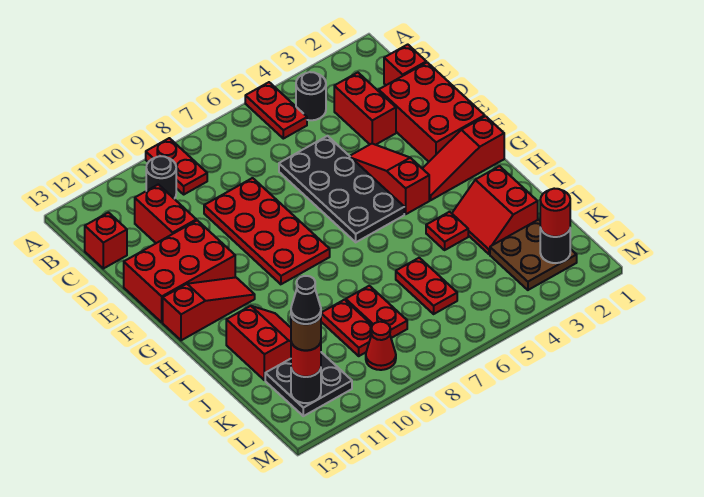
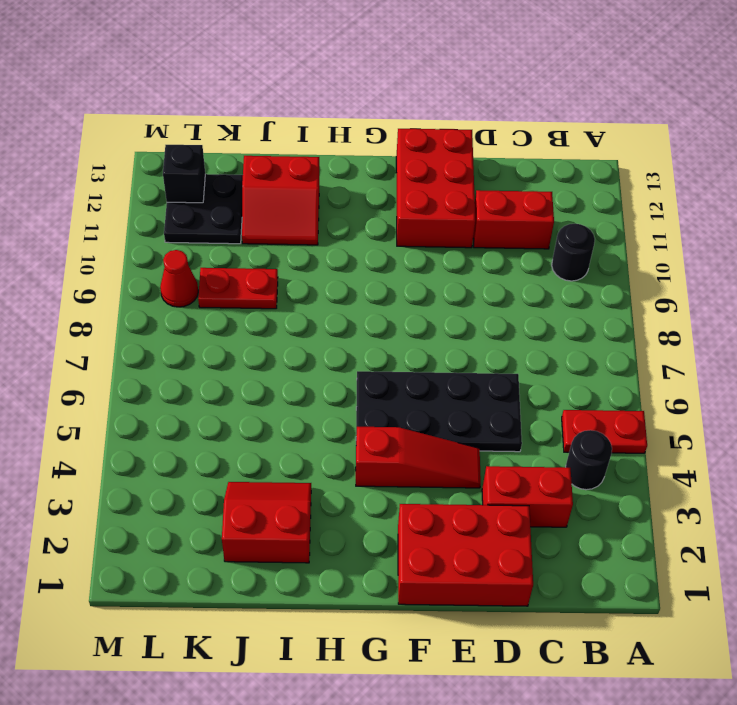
black brick L12 level 2 -> black round brick L12 level 2
none -> red plate A9:B9 level 1
none -> red brick C1 level 1
none -> red brick C13 level 1
none -> red plate D8:G9 level 1

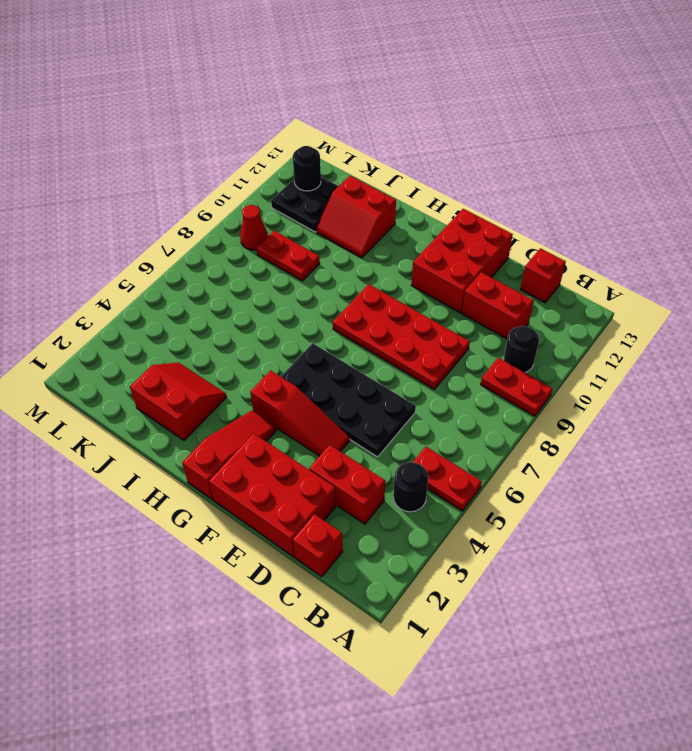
none -> red slope G11:G13 level 1 top 13
none -> red plate I4 level 1
none -> red plate J6:K6 level 1
none -> red plate J8:K8 level 1

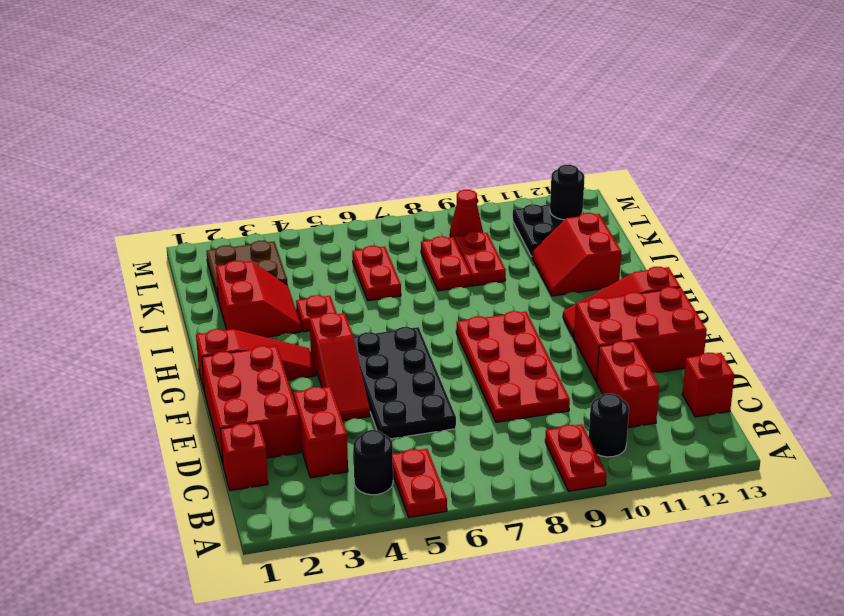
none -> black round brick L2 level 2
none -> red round brick L2 level 3
none -> red round brick L12 level 3
none -> brown round brick L12 level 4

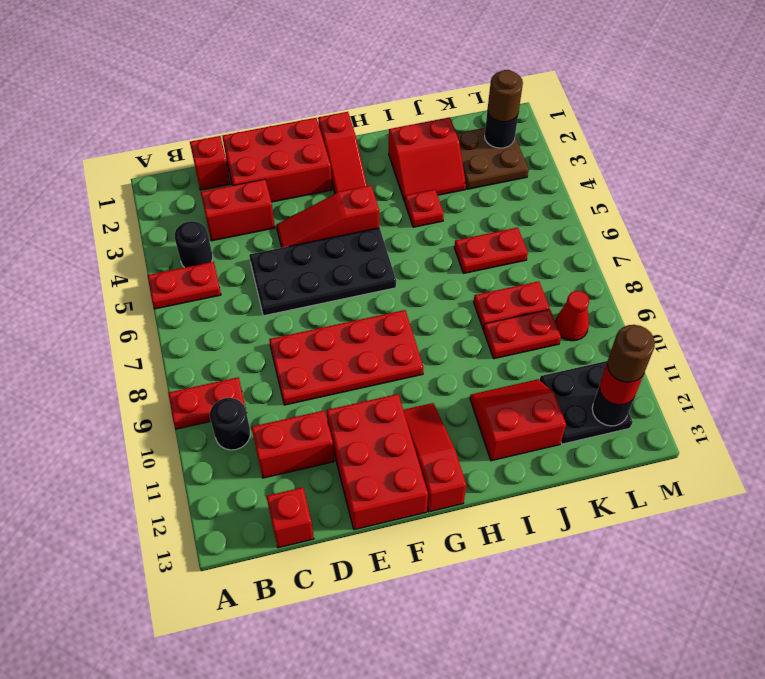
brown round brick L2 level 3 -> red round brick L2 level 3
none -> black cone L12 level 5

